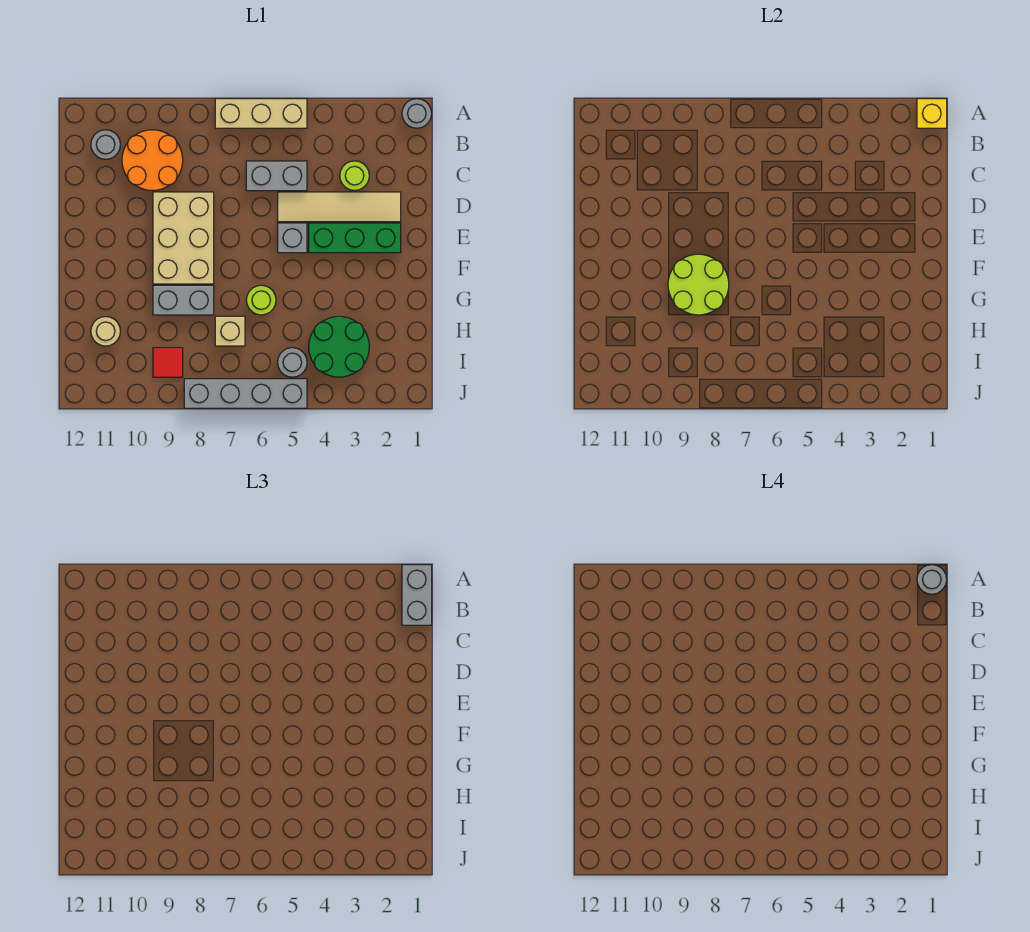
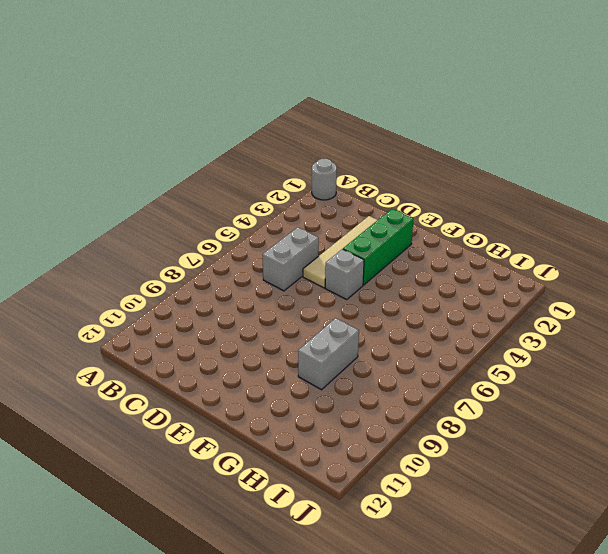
none -> tan brick A5:A7 level 1
none -> orange round brick B9:C10 level 1
none -> grey round brick B11 level 1

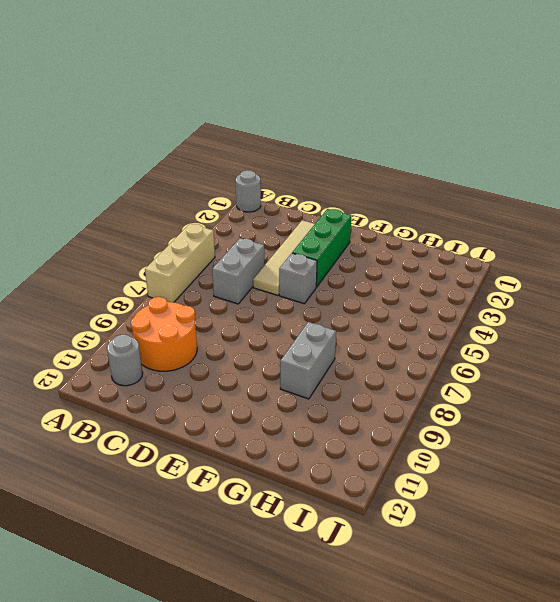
none -> lime round brick C3 level 1
none -> tan brick D8:F9 level 1
none -> lime round brick G6 level 1

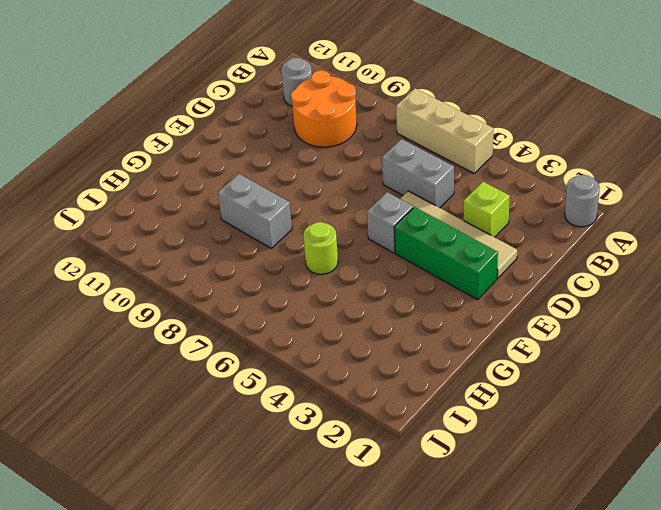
lime brick C3 level 1 -> lime round brick C3 level 1
none -> tan brick D8:F9 level 1
none -> green round brick H3:I4 level 1
none -> tan brick H7 level 1

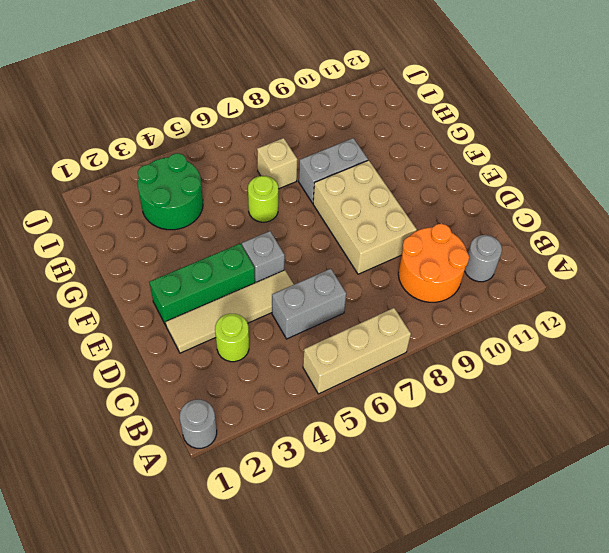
none -> tan round brick H11 level 1
none -> grey round brick I5 level 1
none -> red tile I9 level 1

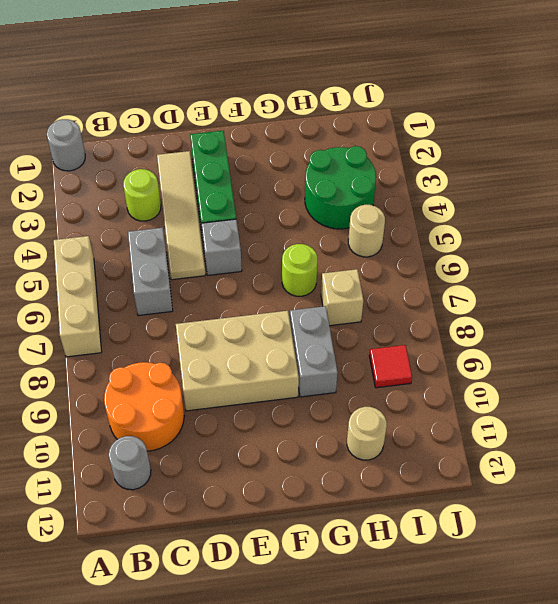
tan round brick I5 level 1 -> grey round brick I5 level 1
none -> grey brick J5:J8 level 1
none -> yellow brick A1 level 2
none -> lime round brick F8:G9 level 2

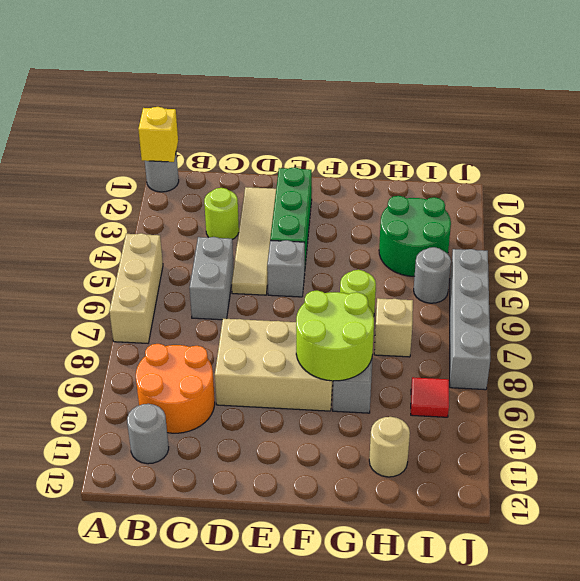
none -> grey brick A1:B1 level 3
none -> grey round brick A1 level 4

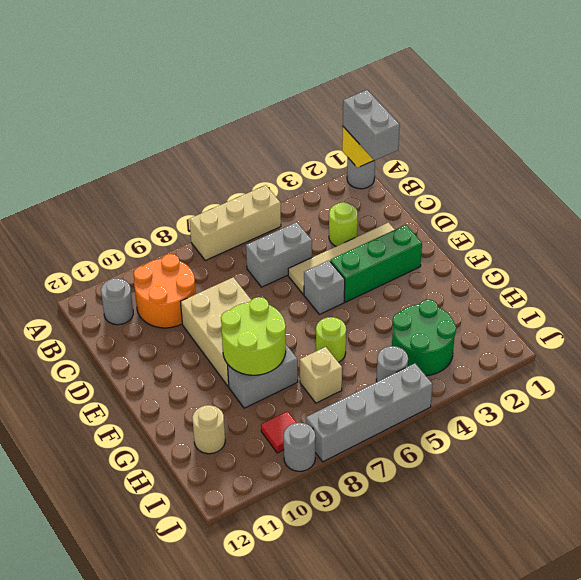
grey round brick J9 level 1 -> grey round brick A1 level 4

